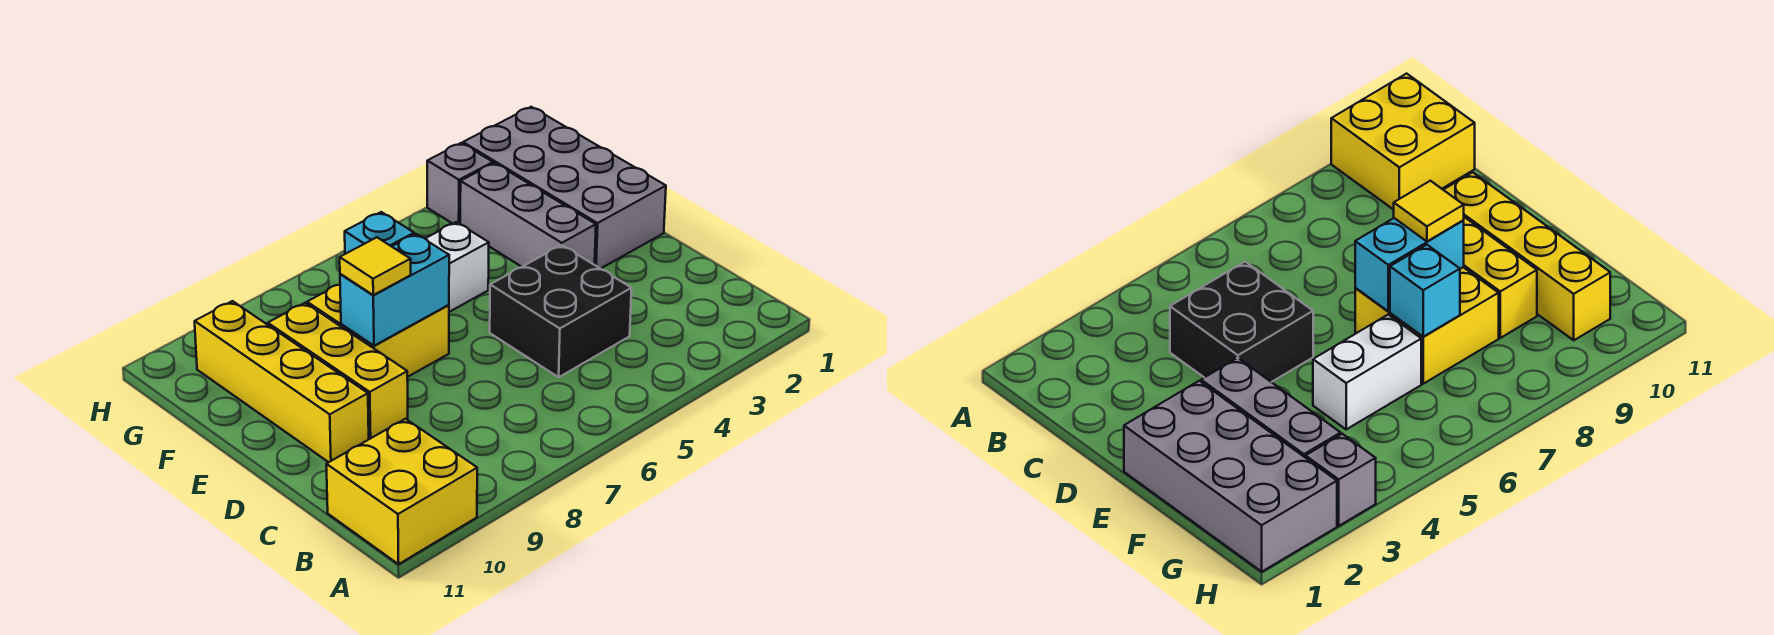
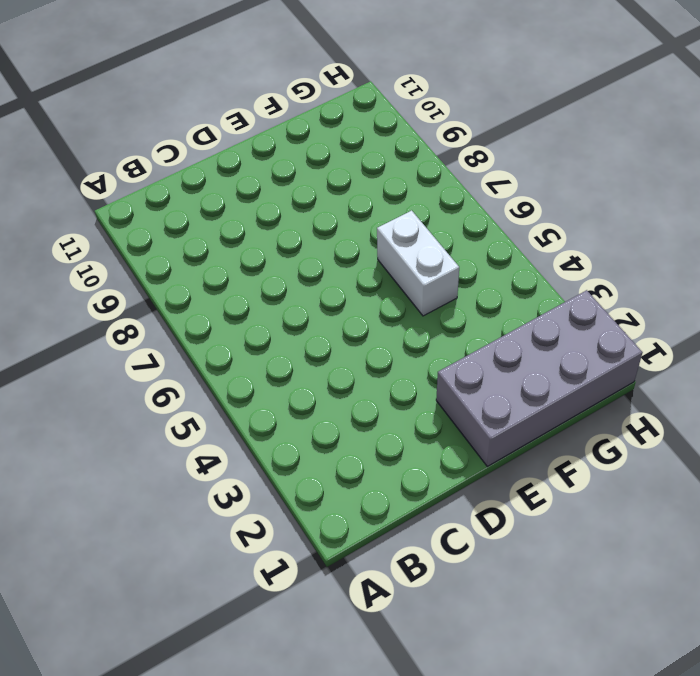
none -> yellow brick A10:B11 level 1
none -> black brick C4:D5 level 1
none -> yellow brick D9:F9 level 1

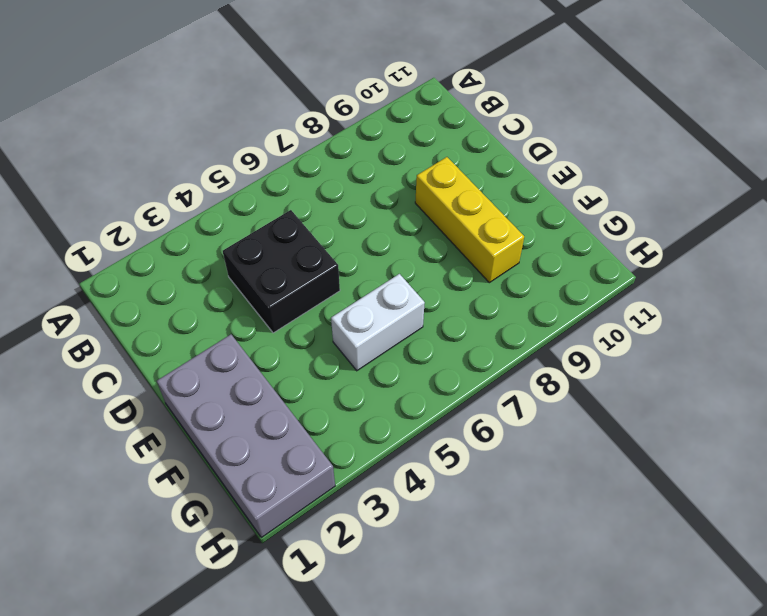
none -> yellow brick A10:B11 level 1
none -> yellow brick D10:G10 level 1
none -> grey brick E3:G3 level 1

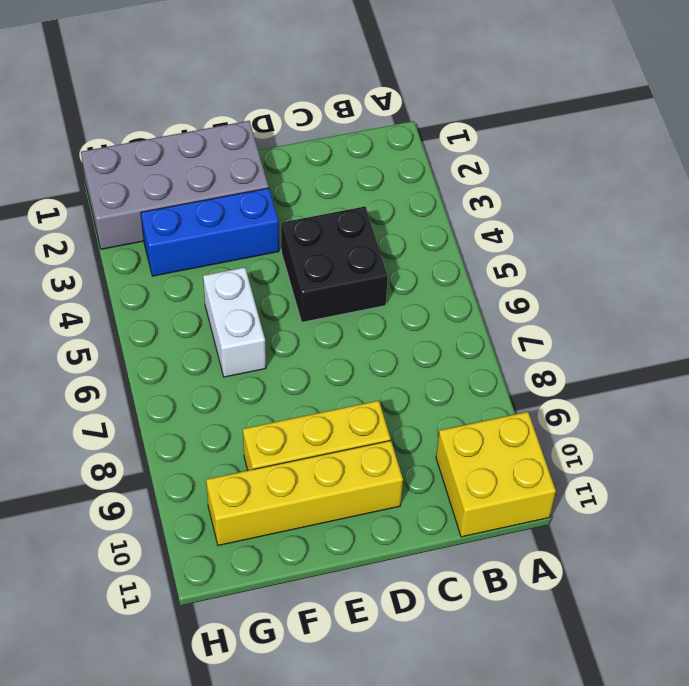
blue brick E3:G3 level 1 -> grey brick E3:G3 level 1
none -> yellow brick E7:F8 level 1
none -> grey brick H3 level 1
none -> cyan brick E7:E8 level 2

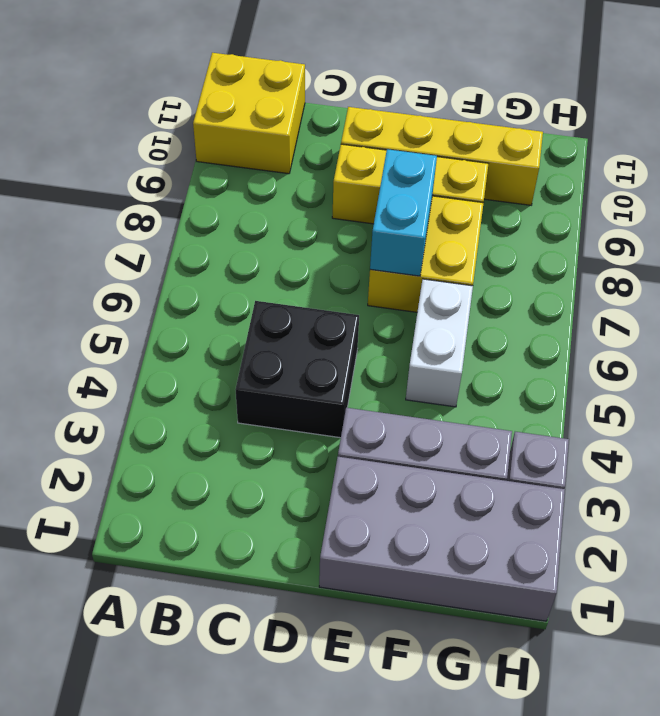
none -> cyan brick F7 level 2
none -> yellow tile E8 level 3

